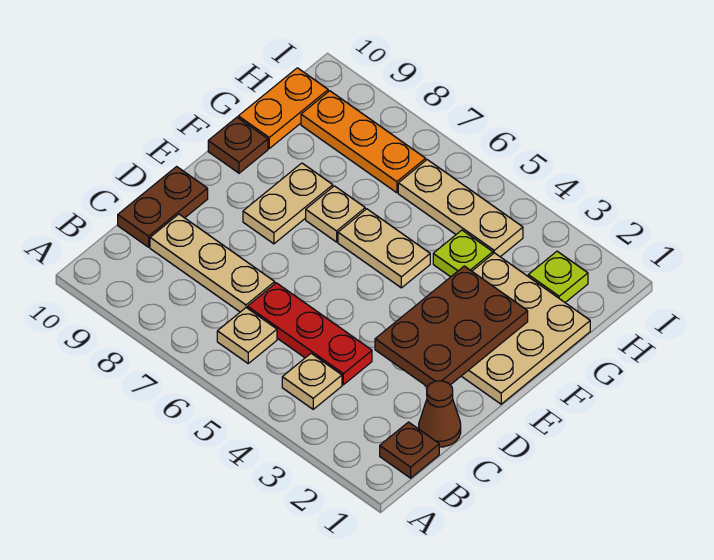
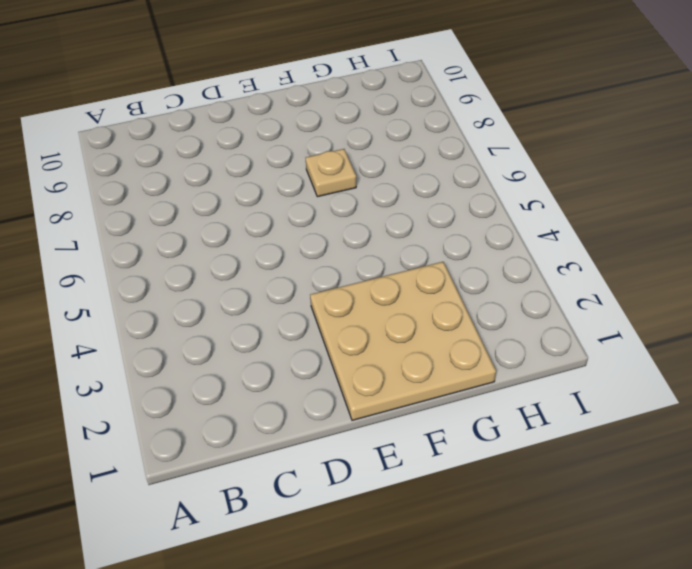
none -> brown plate B1 level 1
none -> tan plate B4 level 1
none -> tan plate B6 level 1

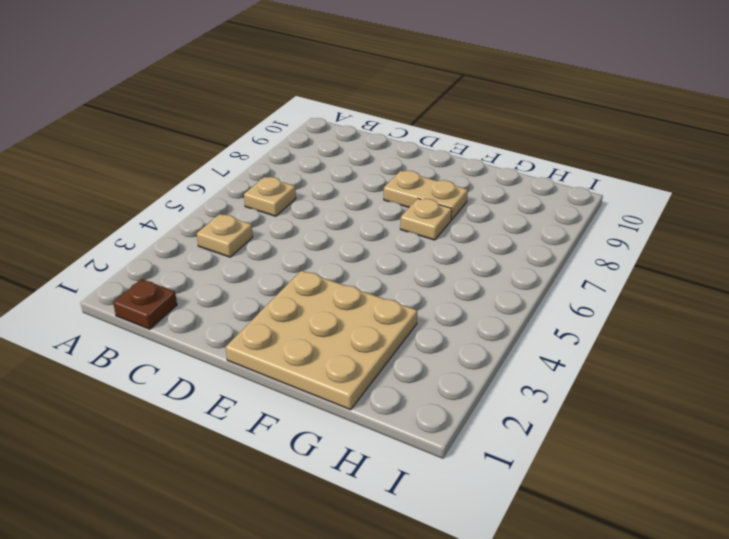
none -> brown cone C1 level 1
none -> red plate C4:C6 level 1
none -> tan plate C7:C9 level 1

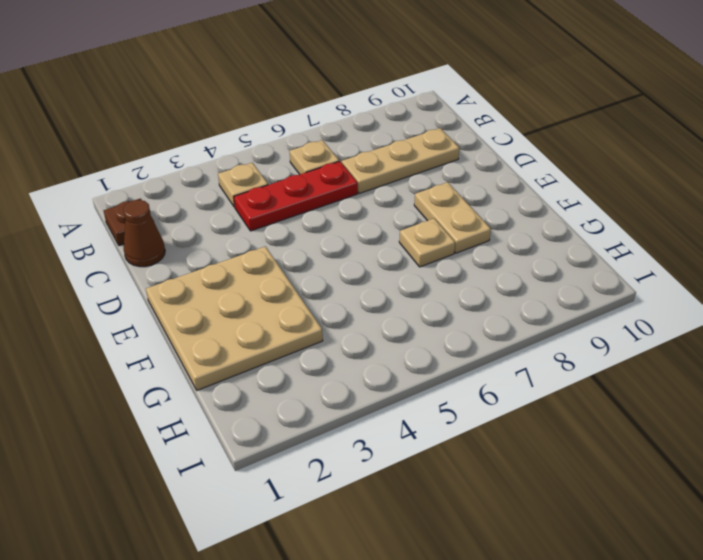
none -> brown plate C10:D10 level 1
none -> tan plate F5:F6 level 1
none -> brown plate F10 level 1

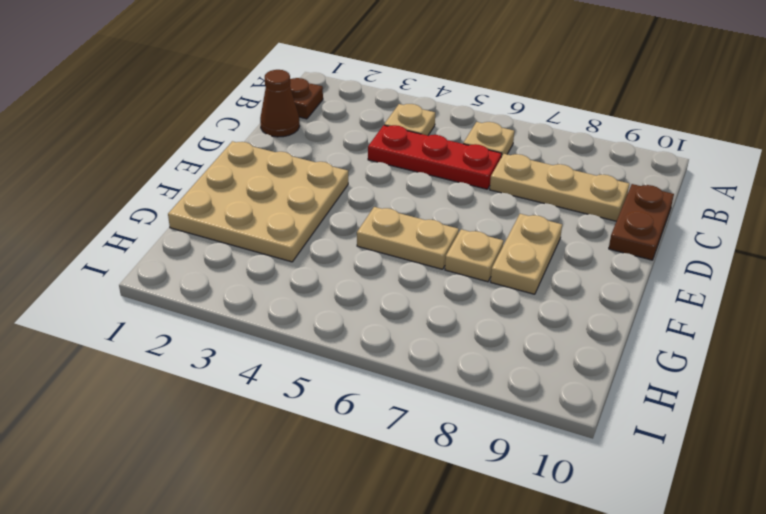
none -> brown plate F10 level 1
none -> lime plate G4 level 1
none -> orange plate G10:H10 level 1

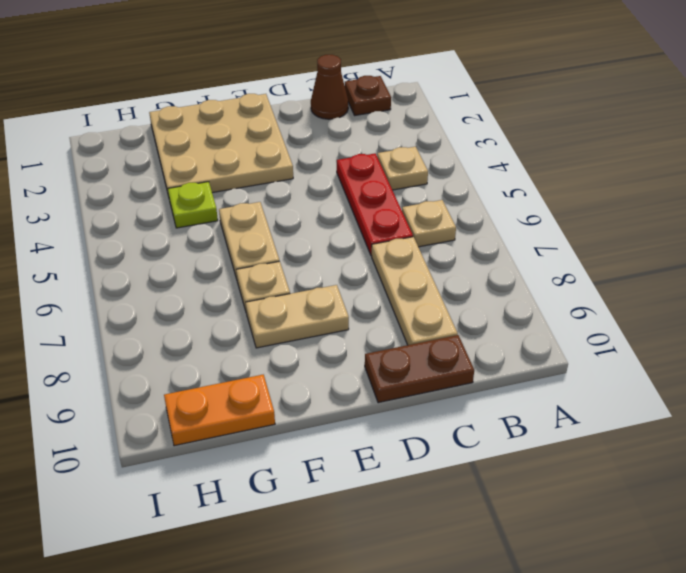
none -> brown plate F10 level 1
none -> lime plate H2 level 1
none -> tan plate H4:H6 level 1

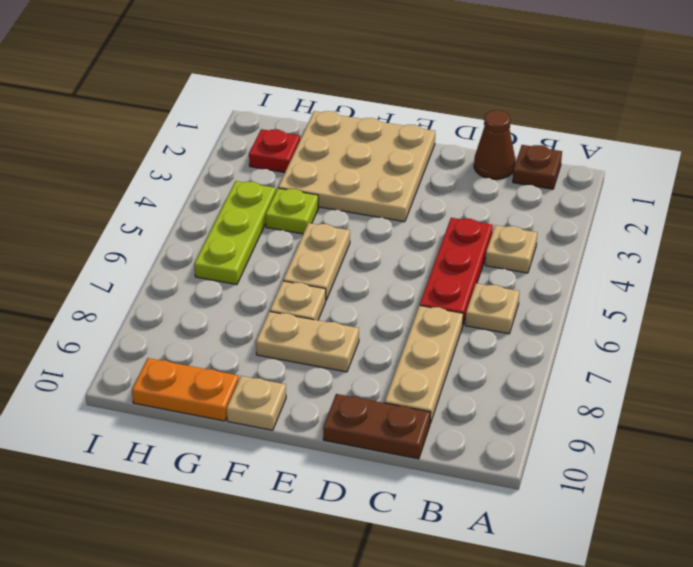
tan plate F10 level 1 -> brown plate F10 level 1
red plate H2 level 1 -> lime plate H2 level 1
lime plate H4:H6 level 1 -> tan plate H4:H6 level 1
none -> orange plate H7:H9 level 1
none -> brown plate D2:F3 level 2

